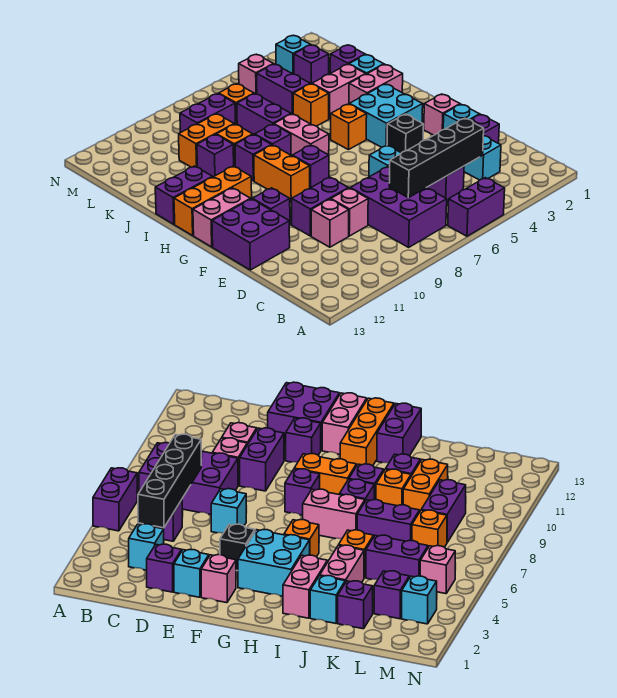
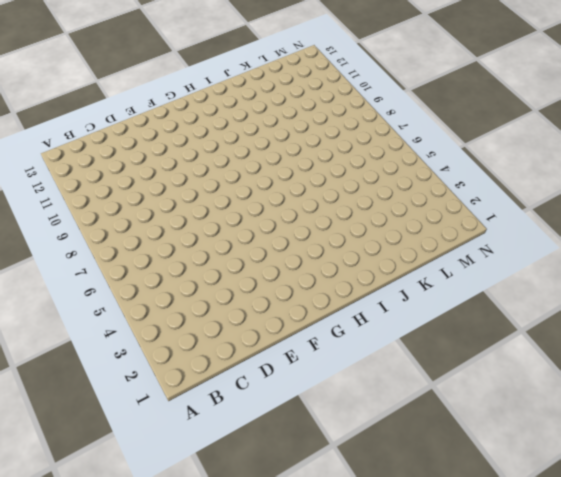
none -> purple brick A5:A6 level 1
none -> purple brick B7:D8 level 1
none -> cyan brick C3 level 1
none -> purple brick C5 level 1

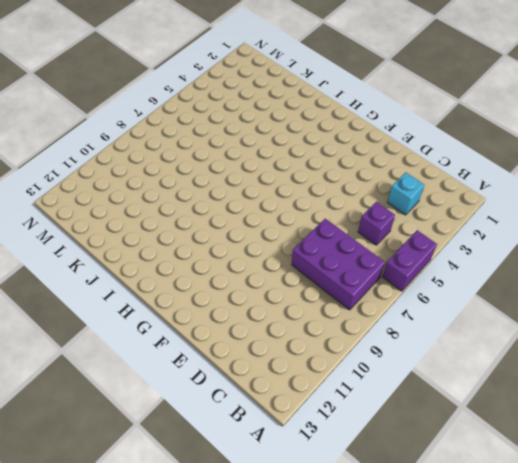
none -> purple brick D2 level 1
none -> pink brick D9 level 1
none -> pink brick D10 level 1
none -> cyan brick E2 level 1

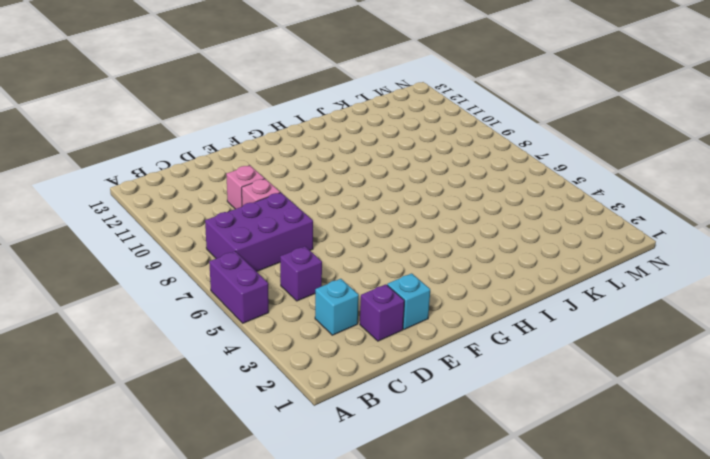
none -> cyan brick E6 level 1
none -> purple brick E9:E10 level 1
none -> purple brick E12:F13 level 1
none -> pink brick F2 level 1

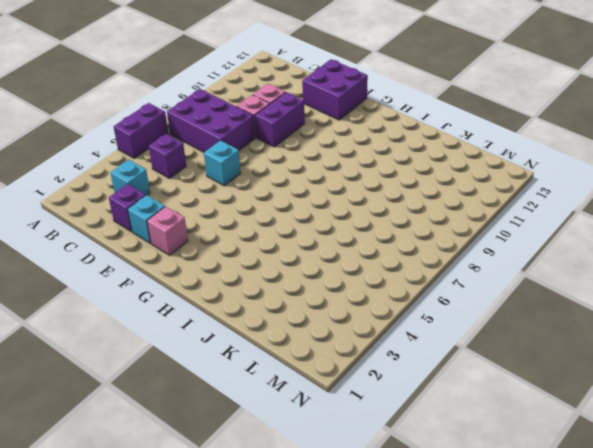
none -> black brick F4 level 1
none -> purple brick F11 level 1
none -> cyan brick G3:H4 level 1
none -> purple brick G8 level 1

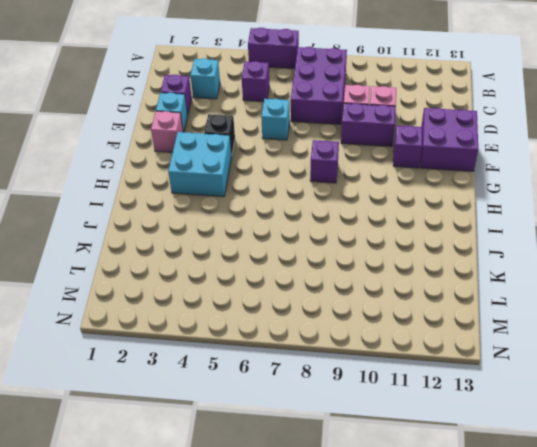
none -> orange brick G9:H9 level 1
none -> pink brick G12:G13 level 1
none -> orange brick H5 level 1
none -> pink brick H7:I7 level 1

